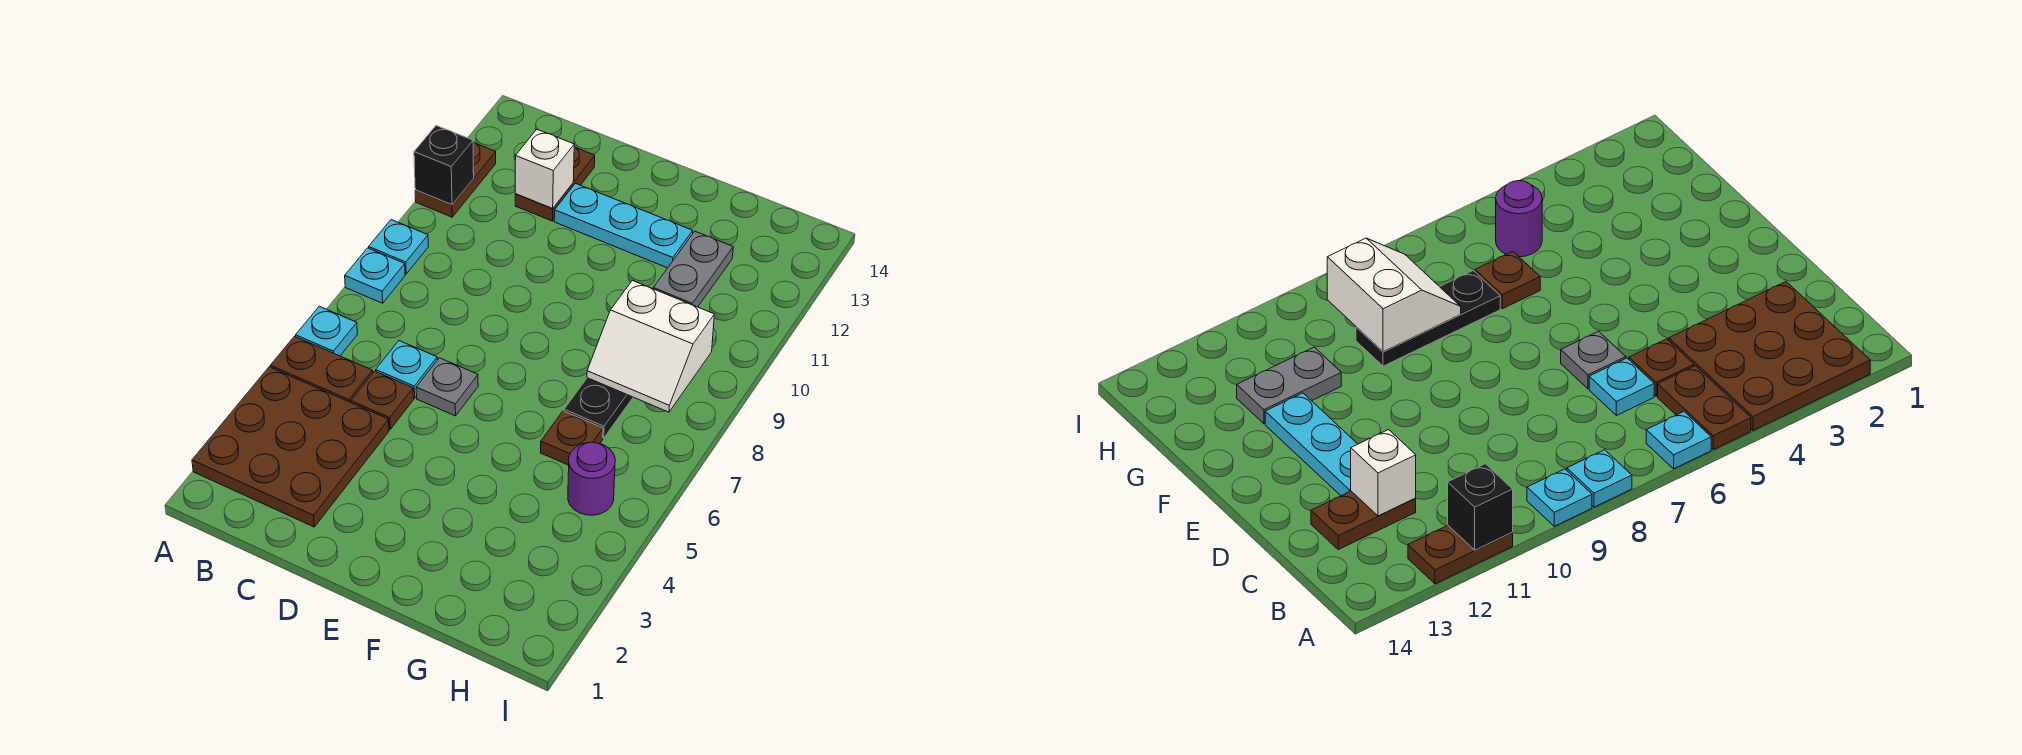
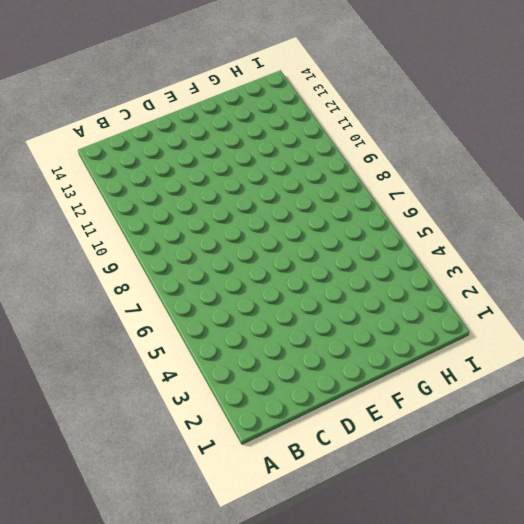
none -> brown plate A2:C4 level 1
none -> brown plate A5:B5 level 1
none -> cyan plate A6 level 1

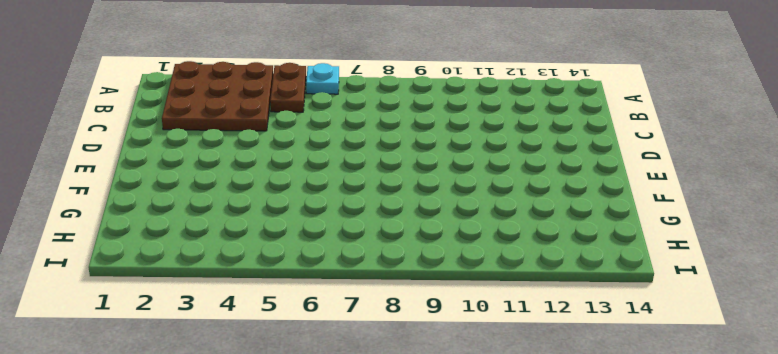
none -> cyan plate A8 level 1
none -> cyan plate A9 level 1
none -> brown plate A11:A12 level 1

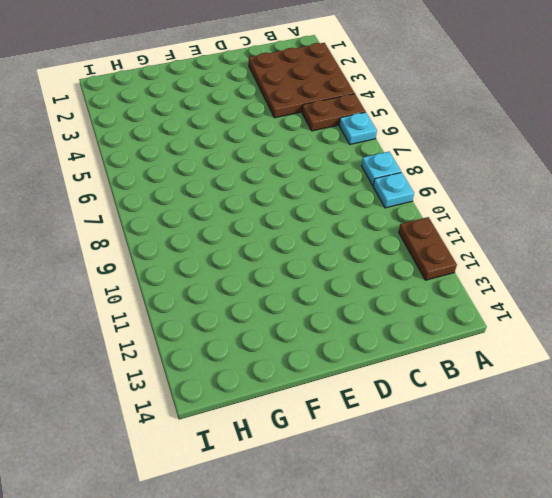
none -> brown plate C5 level 1
none -> cyan plate C6 level 1
none -> brown plate C12:C13 level 1

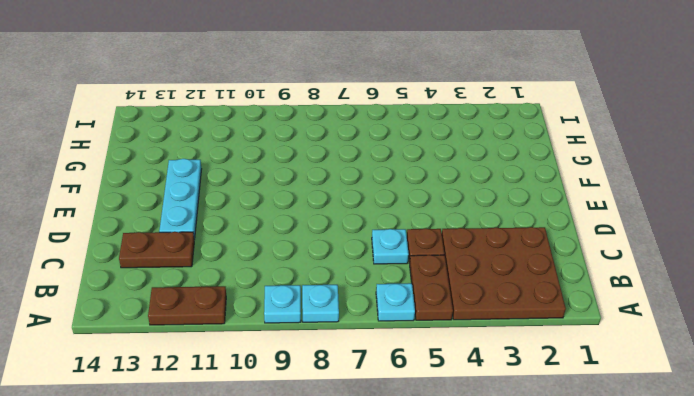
none -> grey plate D6 level 1
none -> brown plate G6 level 1
none -> black plate G7:G9 level 1

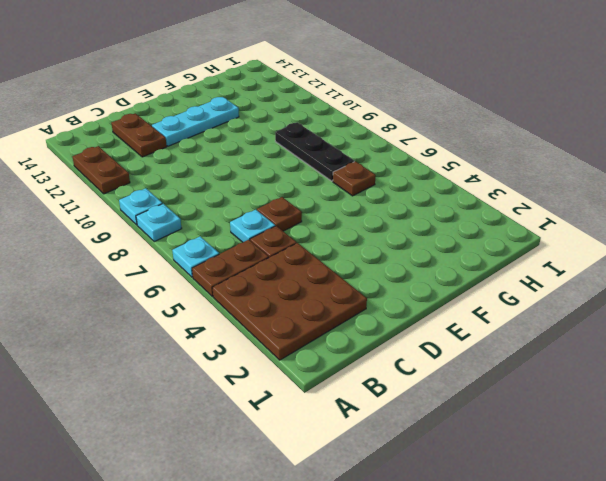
brown plate D6 level 1 -> grey plate D6 level 1
none -> grey plate G11:G12 level 1
none -> purple round brick H5 level 1
none -> black brick A11 level 2

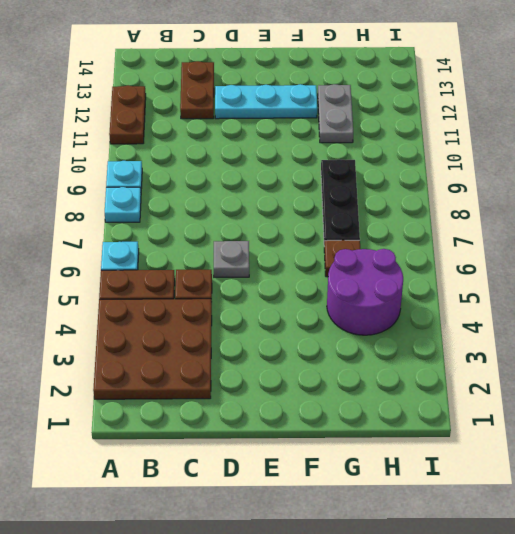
purple round brick G4:H5 level 1 -> purple round brick H5 level 1
none -> cyan plate C6 level 1
none -> black brick A11 level 2
none -> white brick C12 level 2

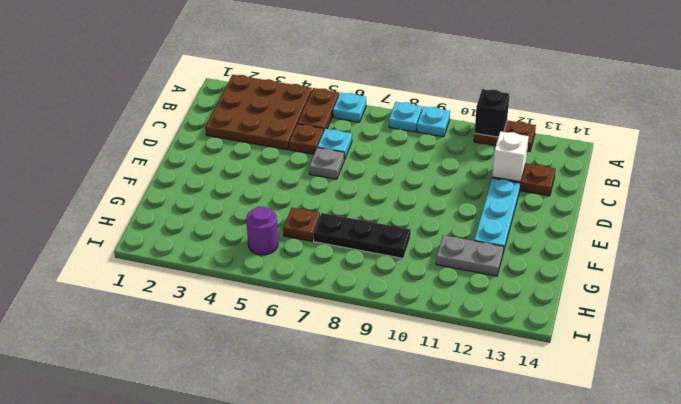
none -> white slope G8:H9 level 2 top 9

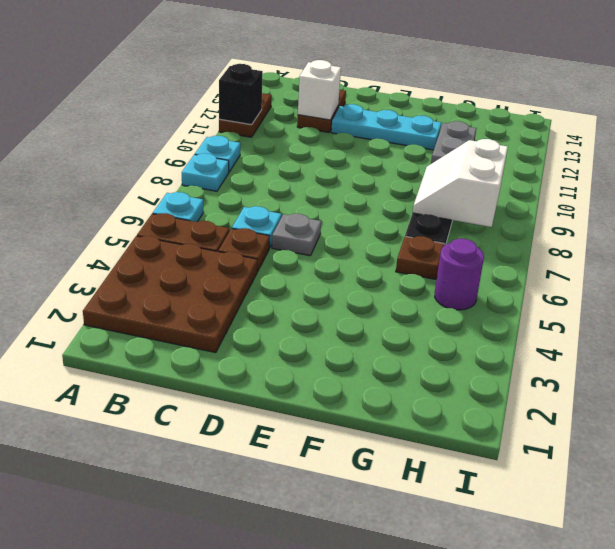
white slope G8:H9 level 2 top H -> white slope G8:H9 level 2 top 9

